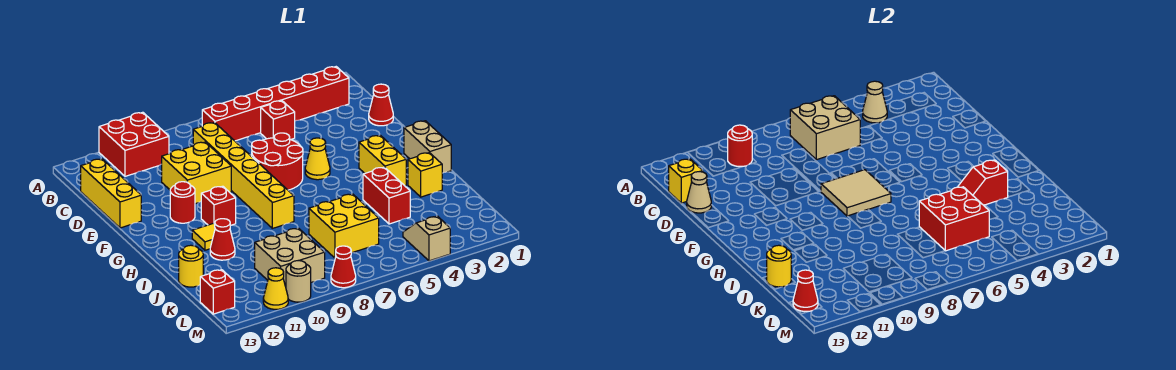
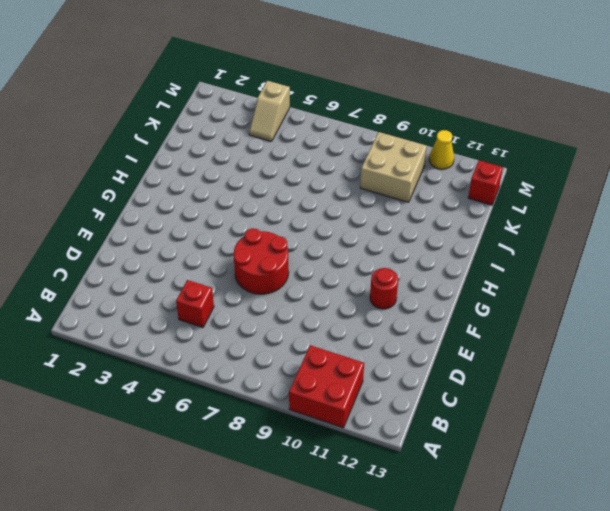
none -> red brick B2:B7 level 1
none -> yellow brick C8:H8 level 1
none -> yellow brick C13:E13 level 1
none -> red cone D1 level 1

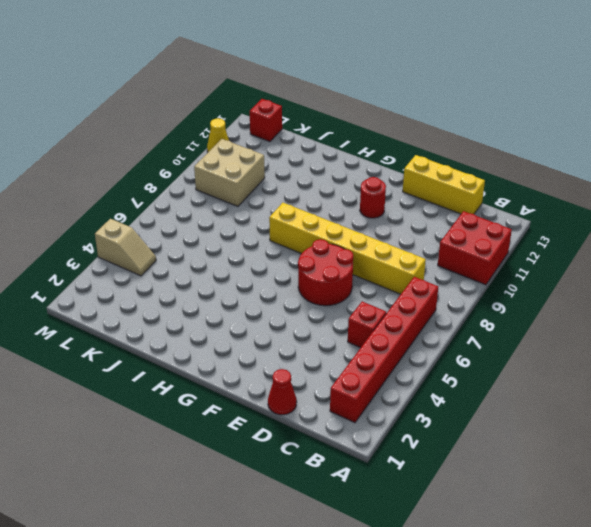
none -> yellow brick D9:E10 level 1
none -> yellow cone F5 level 1
none -> tan brick G1:H1 level 1
none -> yellow brick G3:H3 level 1

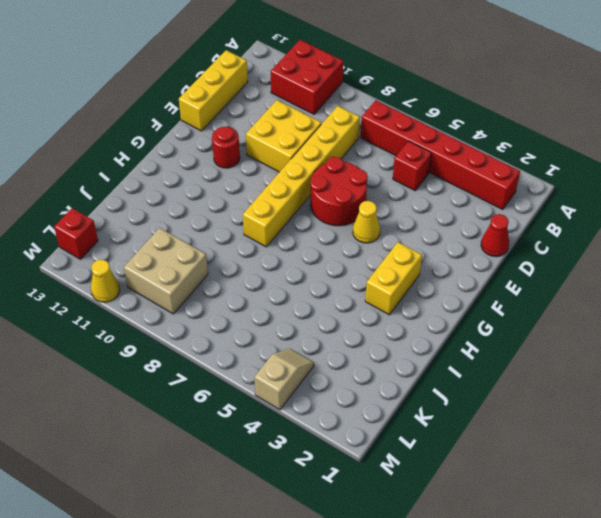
none -> tan brick G1:H1 level 1
none -> red brick G10 level 1
none -> yellow tile H11 level 1
none -> yellow brick I2 level 1

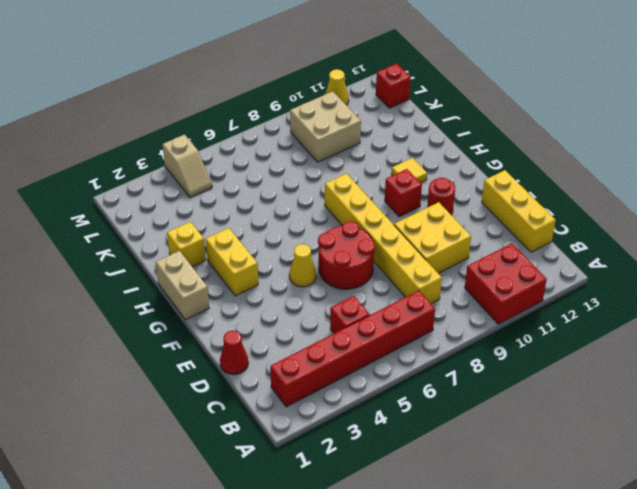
none -> red brick I4:J4 level 1
none -> red cone I11 level 1
none -> yellow brick J6:K7 level 1
none -> yellow round brick J13 level 1

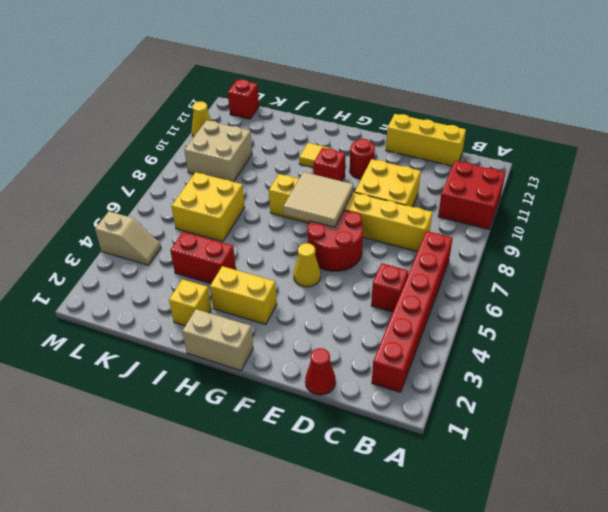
none -> red cone I11 level 1
none -> yellow round brick J13 level 1
none -> red cone M8 level 1
none -> tan round brick M10 level 1

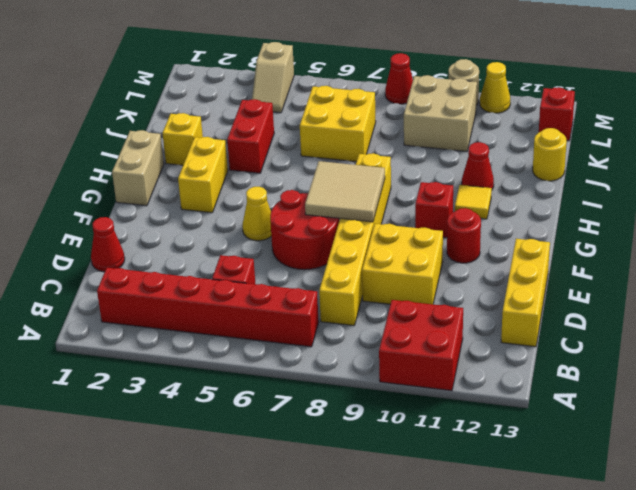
none -> tan cone B4 level 2
none -> tan brick B6:C7 level 2
none -> red round brick B10 level 2
none -> yellow brick C13 level 2

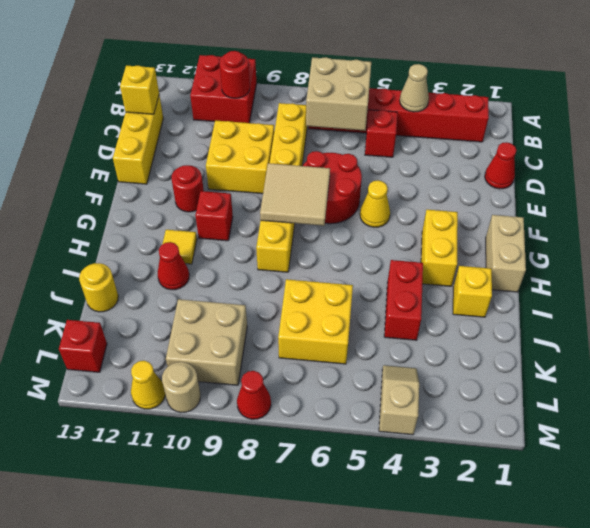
none -> tan cone D13 level 2
none -> red slope I3:I4 level 2 top 3
none -> red brick J5:K6 level 2
none -> yellow round brick J13 level 2

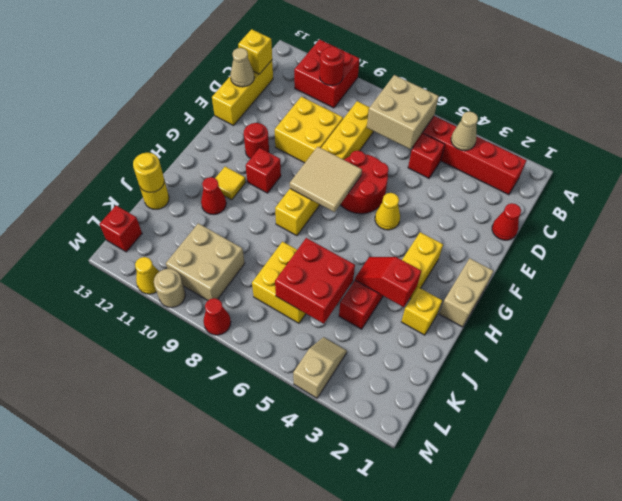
none -> red cone L13 level 2

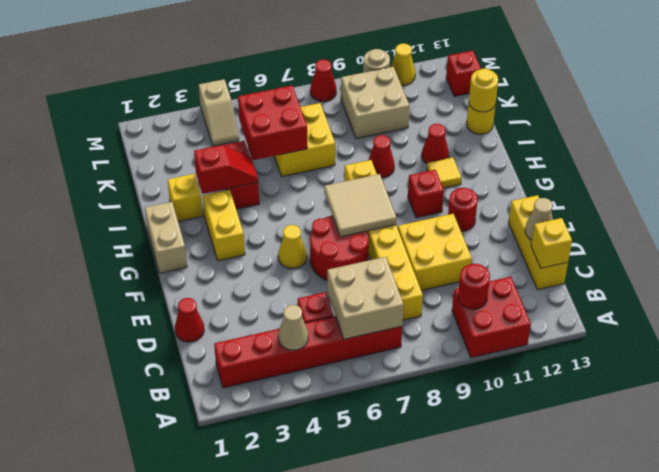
red cone I9 level 1 -> red cone L13 level 2

